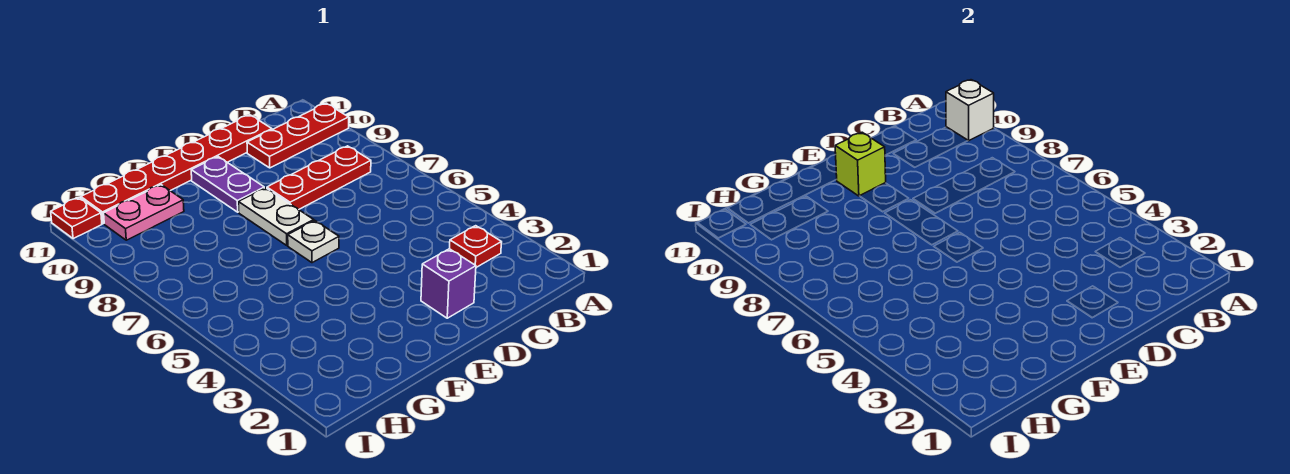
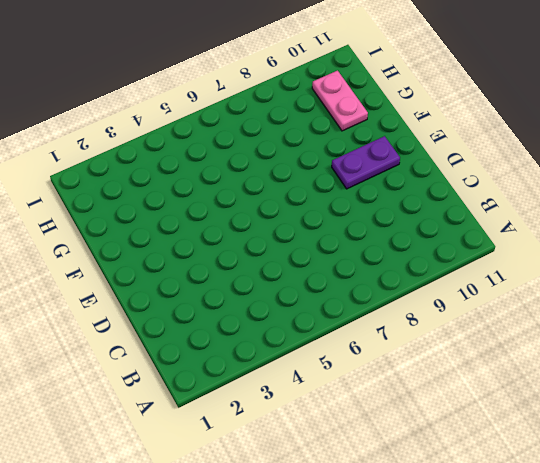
none -> red plate A10:C10 level 1
none -> red plate B3 level 1
none -> red plate B8:D8 level 1

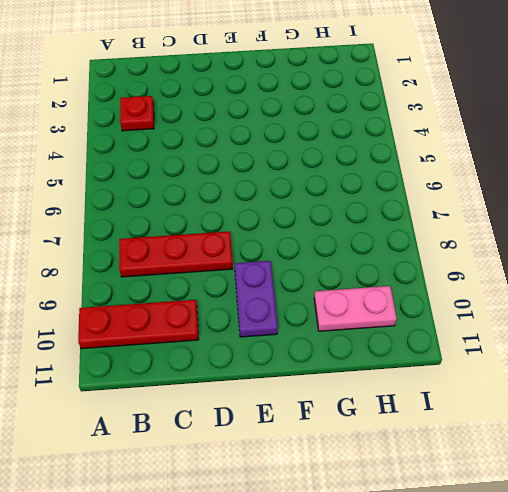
none -> red plate C11:H11 level 1
none -> purple brick D2 level 1
none -> white plate E6 level 1

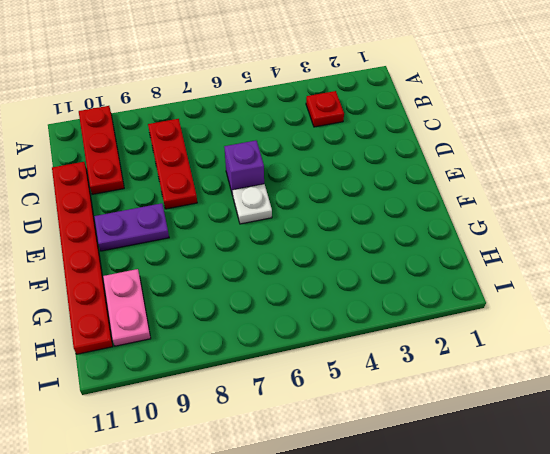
purple brick D6 level 1 -> purple brick D2 level 1
none -> white plate E7:E8 level 1
none -> red plate I11 level 1
none -> white brick A10 level 2

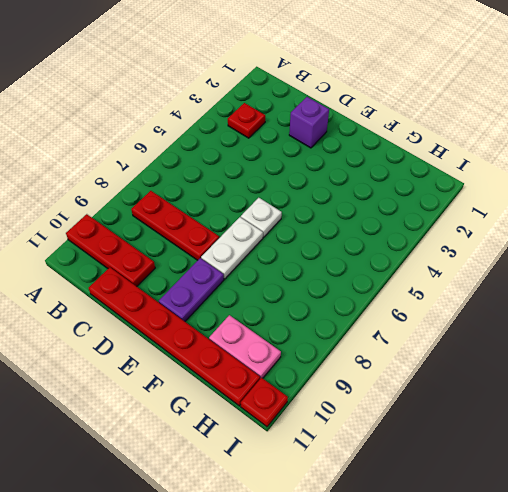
none -> white brick A10 level 2
none -> lime brick E10 level 2

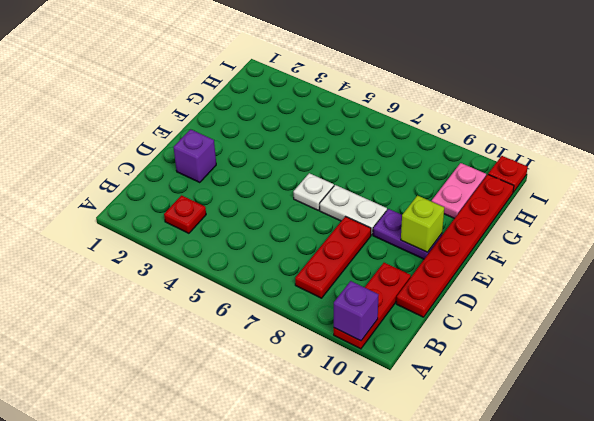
purple brick A10 level 2 -> white brick A10 level 2

